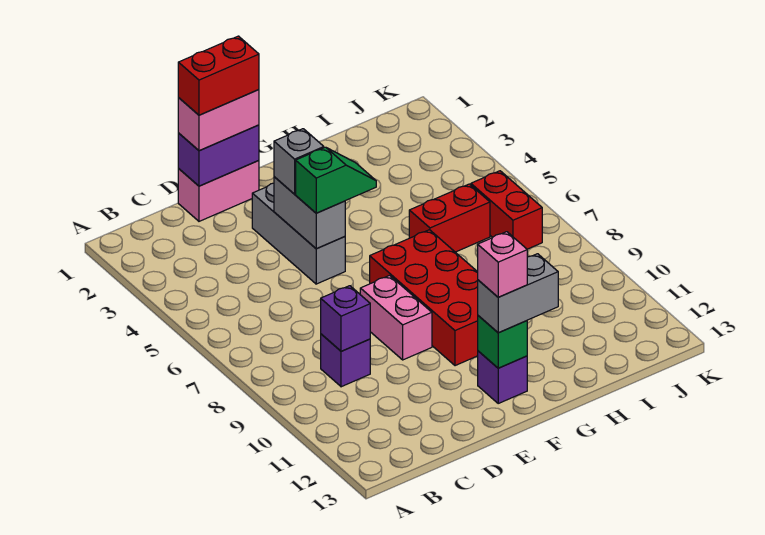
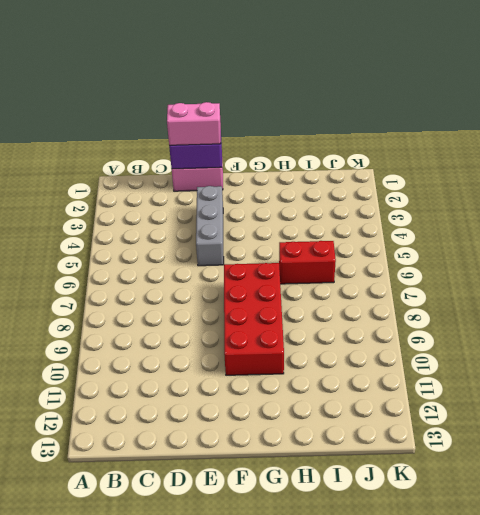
none -> purple brick C9 level 1
none -> pink brick E8:E9 level 1
none -> purple brick F12 level 1

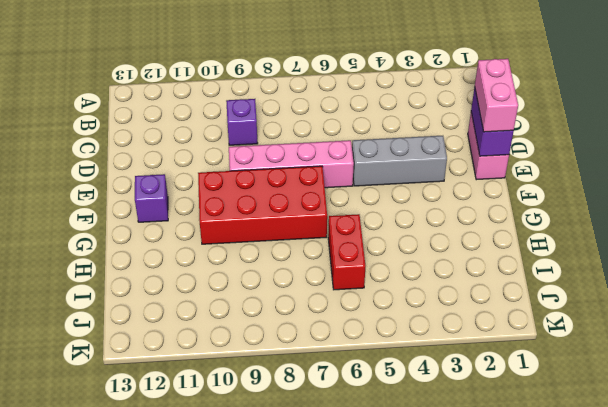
pink brick E6:E9 level 1 -> pink brick E8:E9 level 1
none -> red brick J6:J7 level 1
none -> purple brick C9 level 2
none -> grey brick E4:E5 level 2

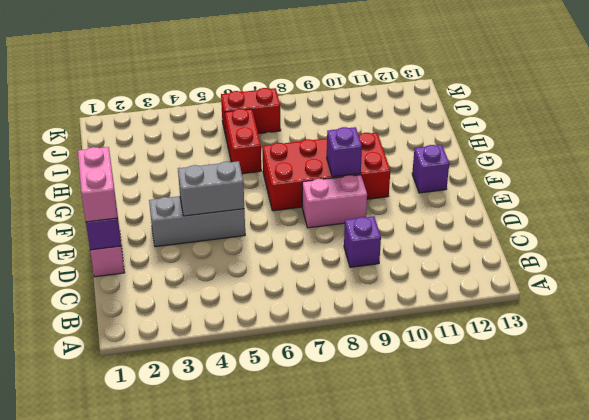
purple brick F9 level 2 -> purple brick C9 level 2
none -> green brick F12 level 2
none -> grey brick E4 level 3
none -> green slope E5:F5 level 3 top E

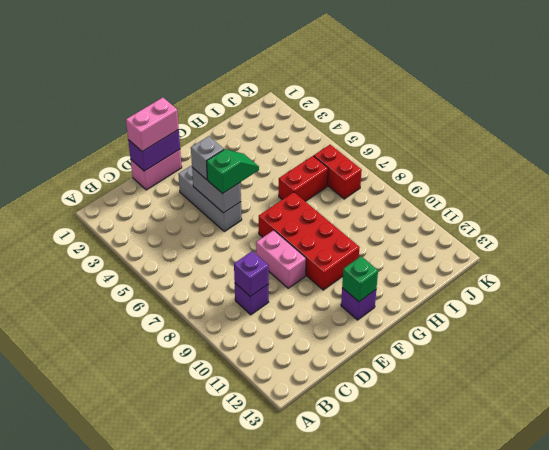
none -> grey brick F12:G12 level 3
none -> red brick D1:E1 level 4
none -> pink brick F12 level 4

